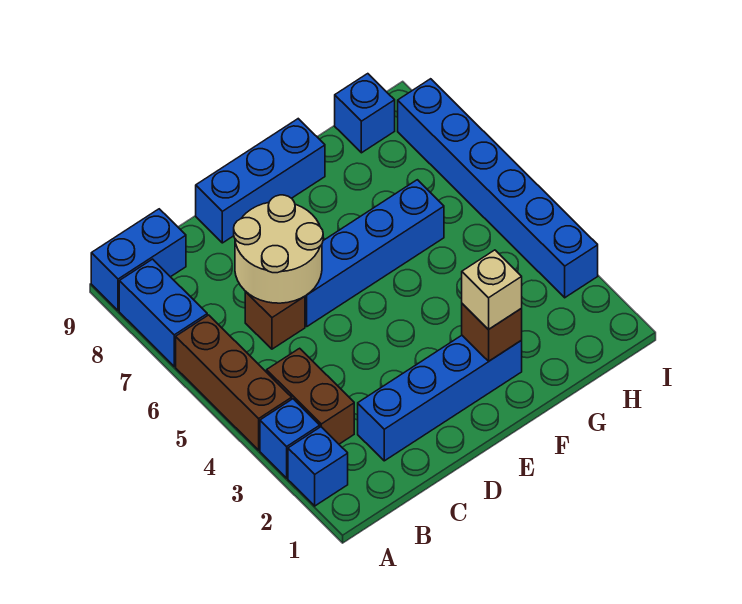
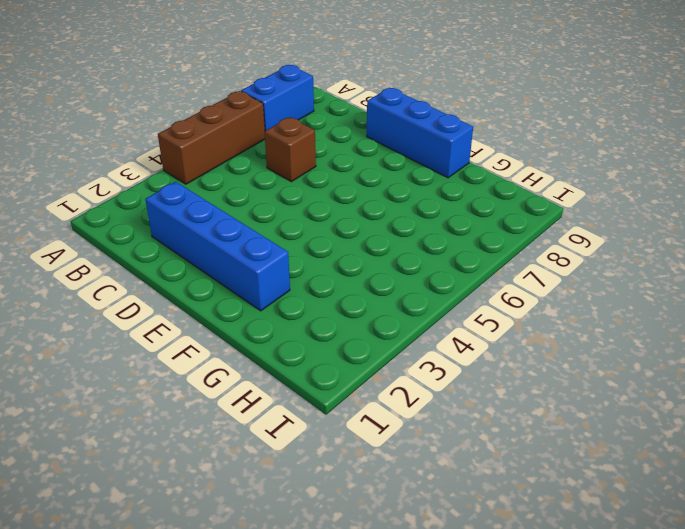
none -> blue brick A2 level 1
none -> blue brick A3 level 1
none -> blue brick A9:B9 level 1

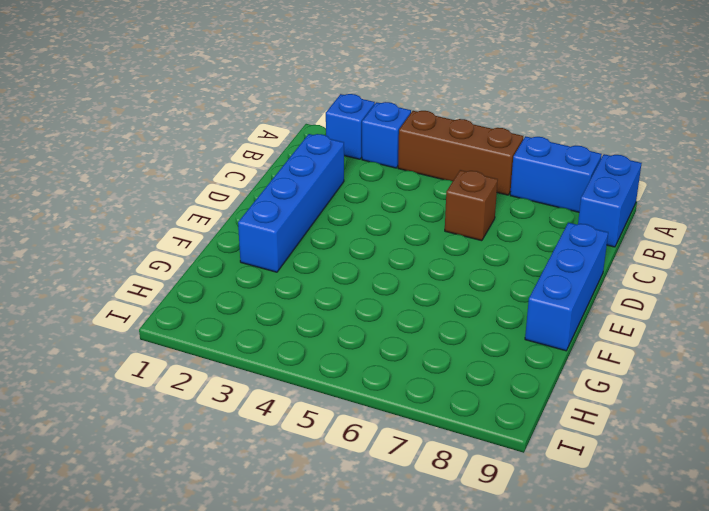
none -> brown brick B3:B4 level 1
none -> blue brick D6:G6 level 1
none -> blue brick H9 level 1

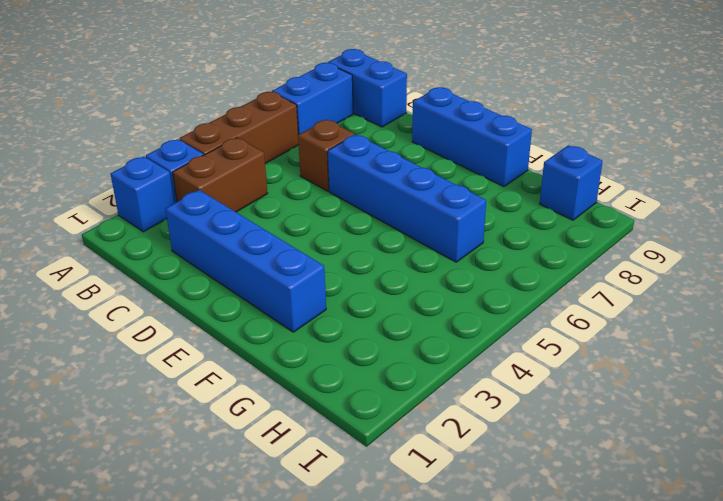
none -> blue brick I3:I8 level 1
none -> tan round brick C6:D7 level 2
none -> brown brick F2 level 2

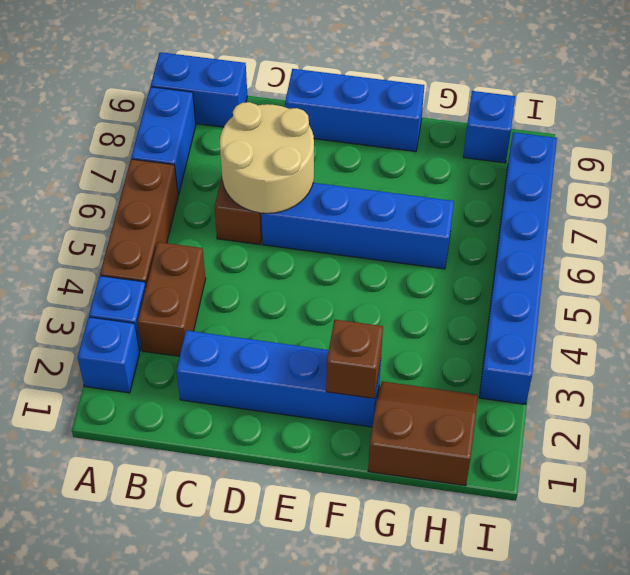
brown slope G1:H2 level 1 top 1 -> none
none -> tan brick F2 level 3

